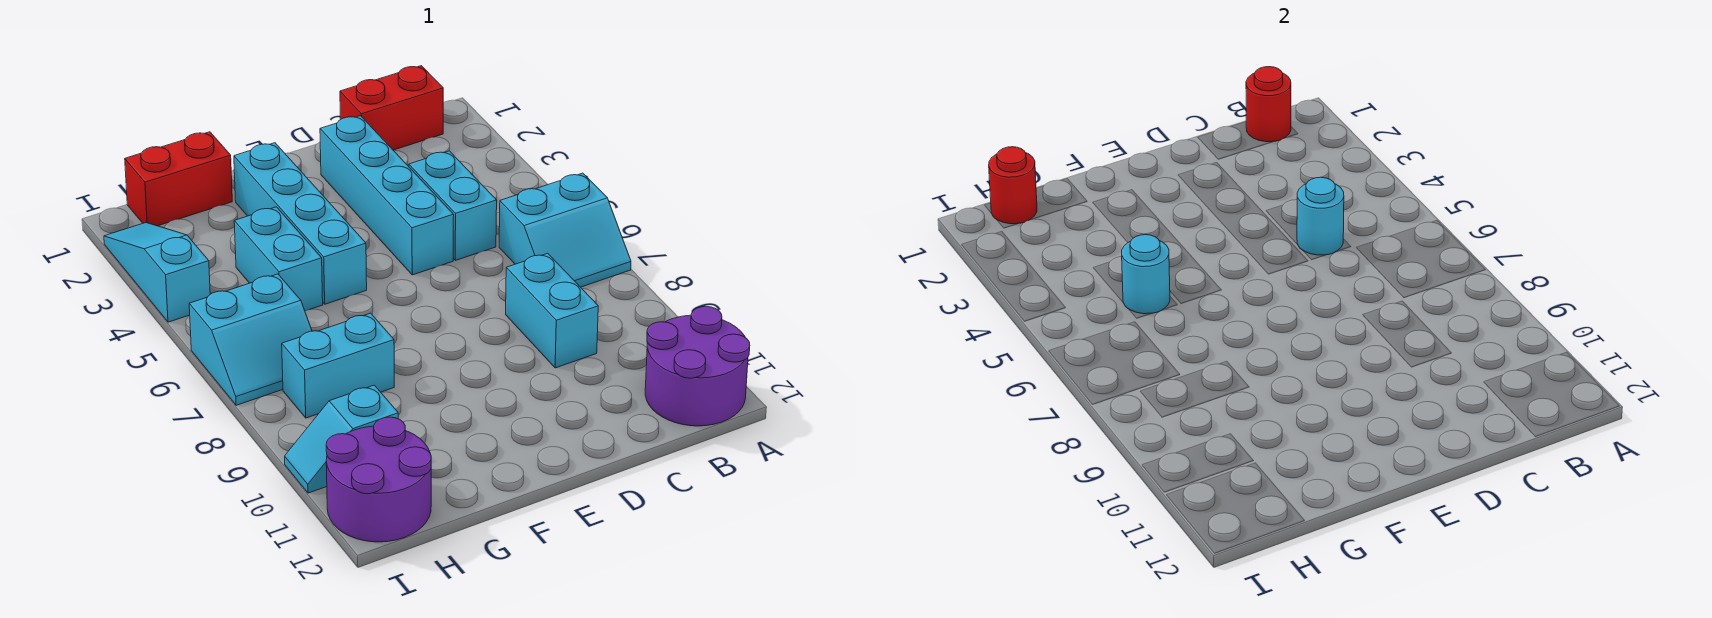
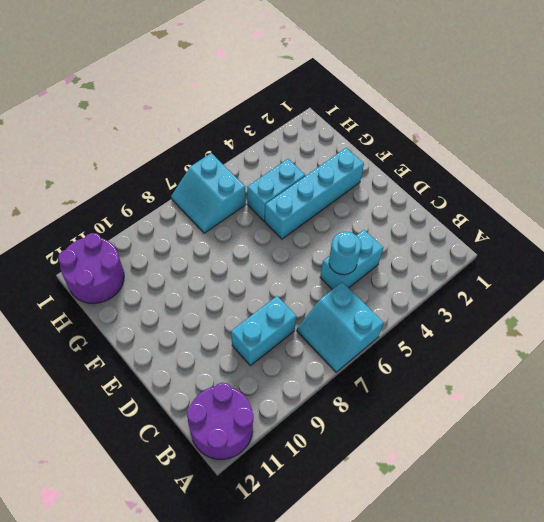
none -> red brick B1:C1 level 1
none -> cyan brick D2:D5 level 1
none -> red brick G1:H1 level 1

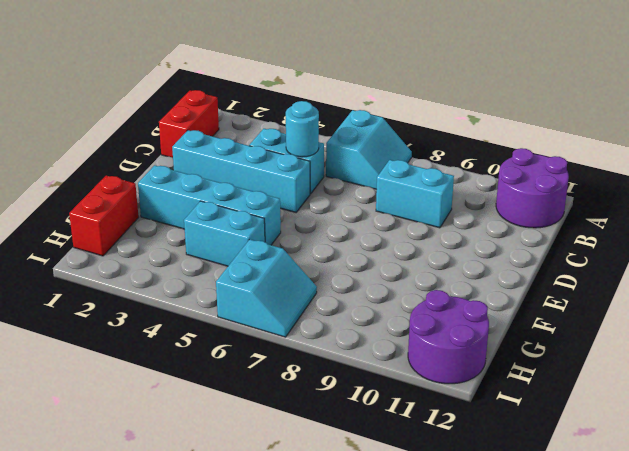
none -> cyan brick G8:H8 level 1
none -> cyan slope H10:I10 level 1 top H
none -> cyan slope I2:I4 level 1 top 4

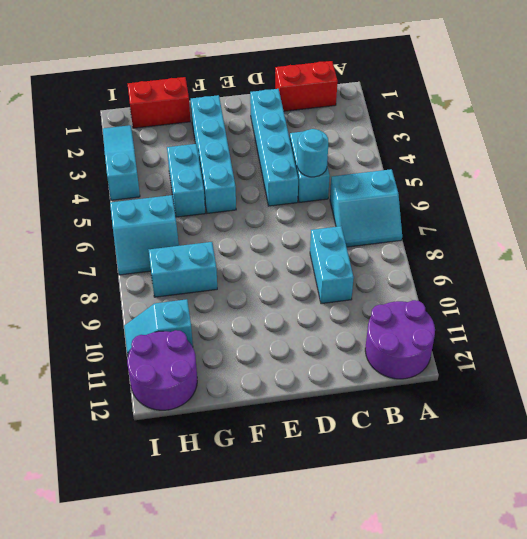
none -> red round brick B1 level 2
none -> cyan round brick G5 level 2
none -> red round brick H1 level 2

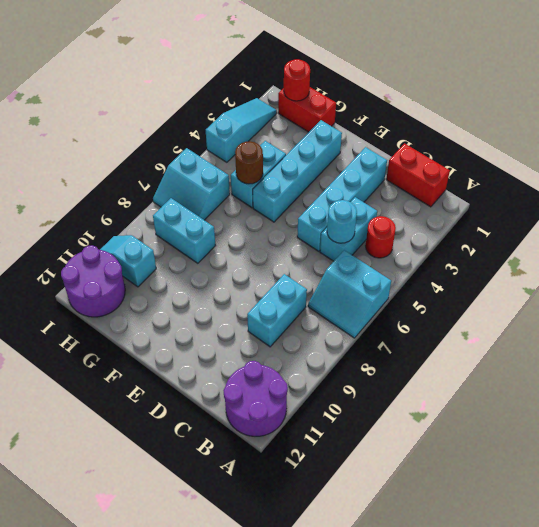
red round brick B4 level 1 -> red round brick B1 level 2
brown round brick G5 level 2 -> cyan round brick G5 level 2

